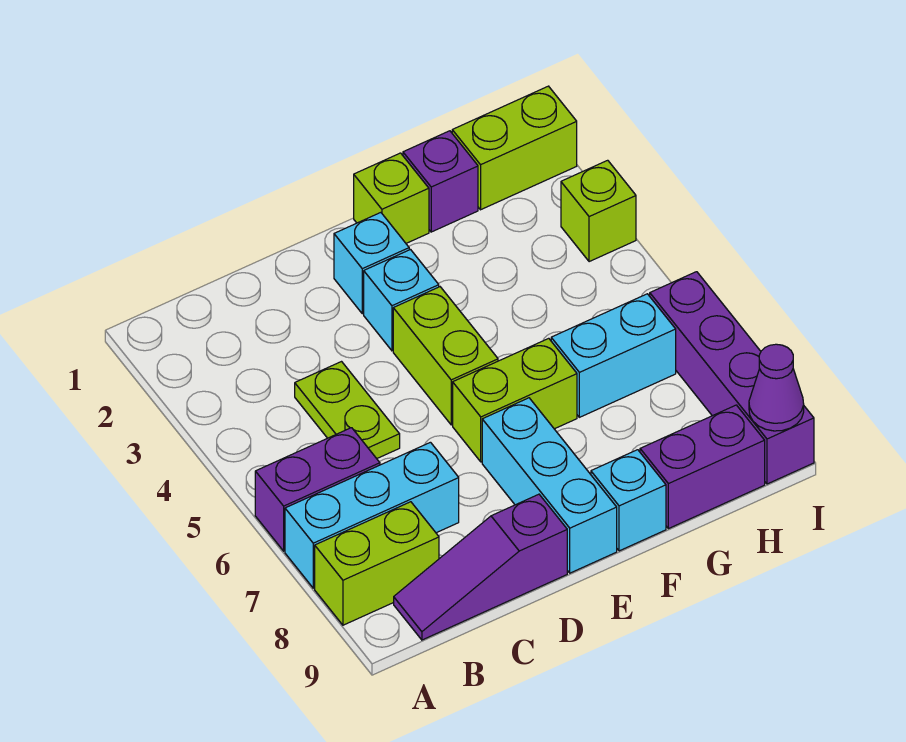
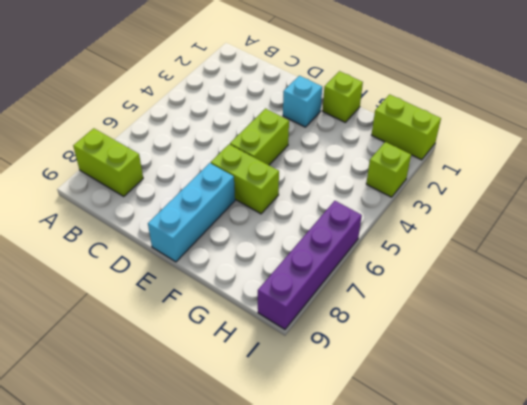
none -> purple brick A6:B6 level 1
none -> cyan brick A7:C7 level 1
none -> purple slope B9:D9 level 1 top D

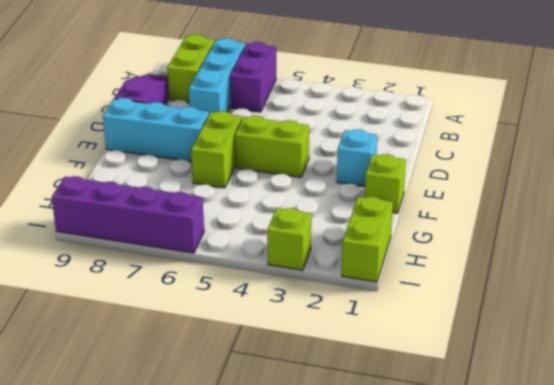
none -> lime plate C4:C5 level 1
none -> cyan brick E3 level 1
none -> cyan brick F9 level 1

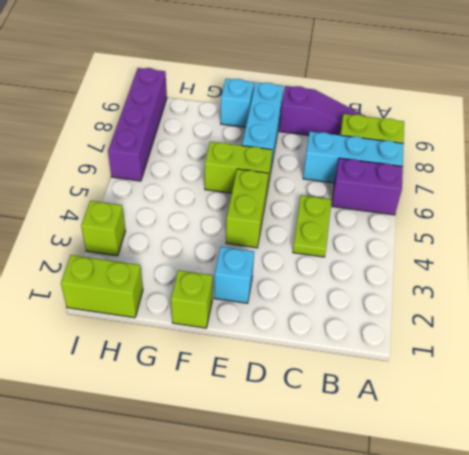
none -> cyan brick E3 level 1
none -> purple brick G1 level 1
none -> cyan brick G6:H6 level 1

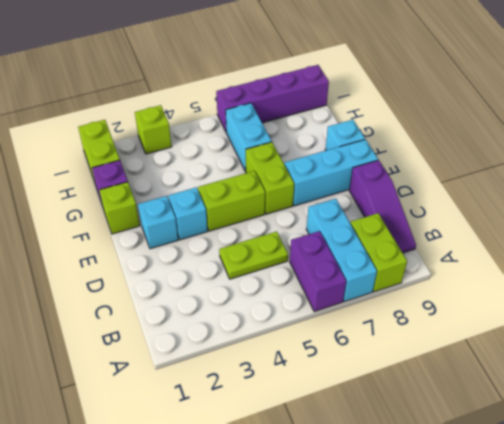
none -> purple brick G9:H9 level 1
none -> purple cone I9 level 2

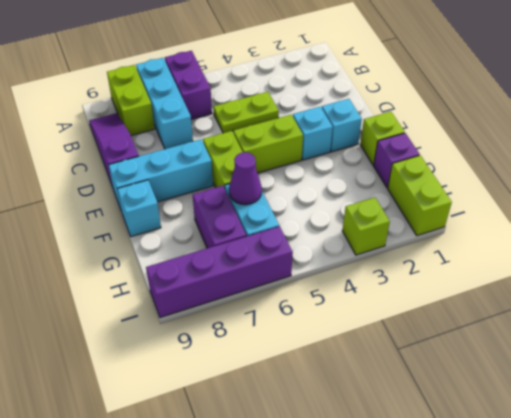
purple cone G6 level 2 -> purple cone I9 level 2
purple brick G7:H7 level 1 -> purple brick G9:H9 level 1

